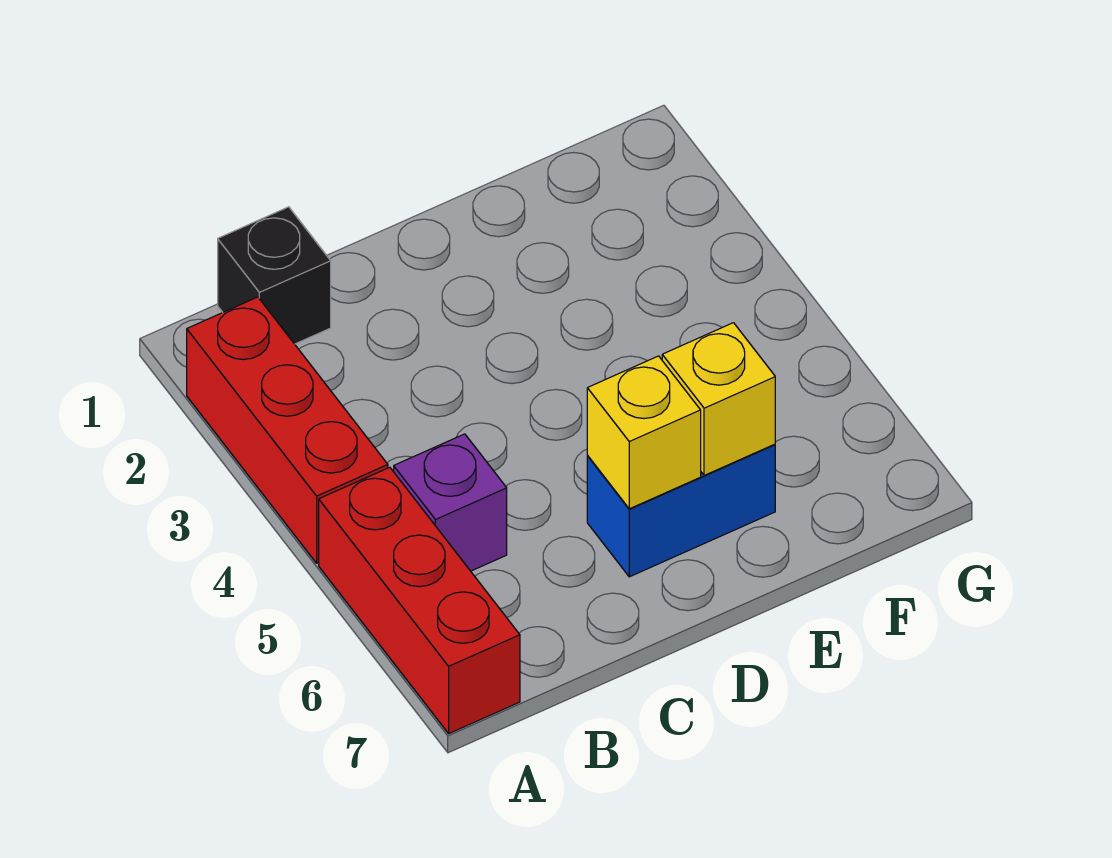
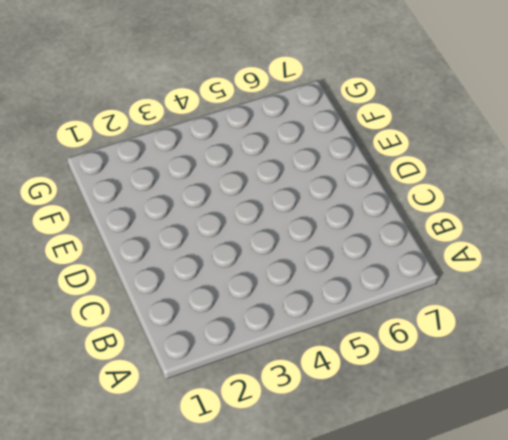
none -> red brick A2:A4 level 1
none -> red brick A5:A7 level 1

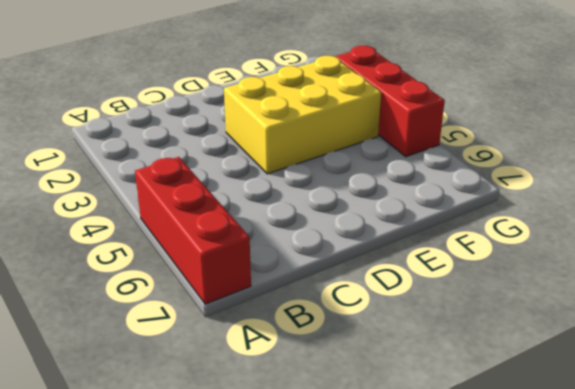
yellow brick D3:F4 level 1 -> none
red brick G3:G5 level 1 -> red brick A2:A4 level 1
none -> black brick B1 level 1
none -> purple brick B5 level 1

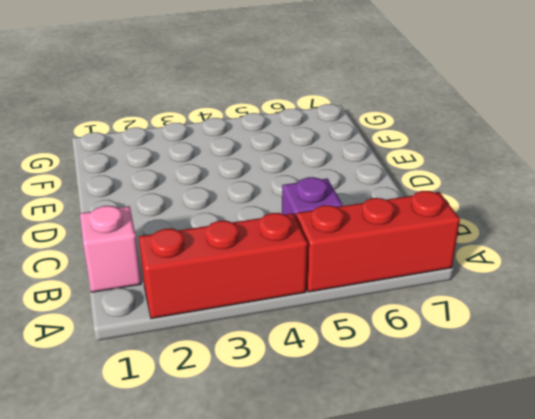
pink brick B1 level 1 -> black brick B1 level 1
none -> blue brick D6:E6 level 1
none -> yellow brick D6 level 2

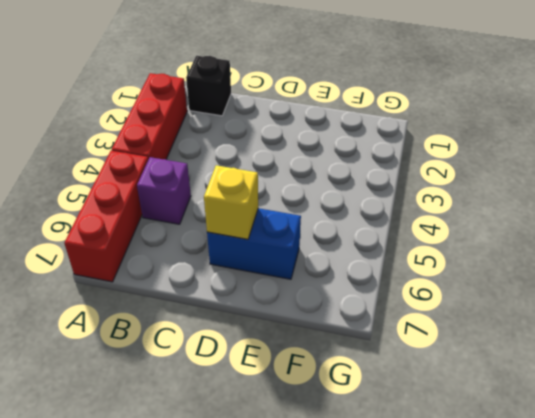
none -> yellow brick E6 level 2

